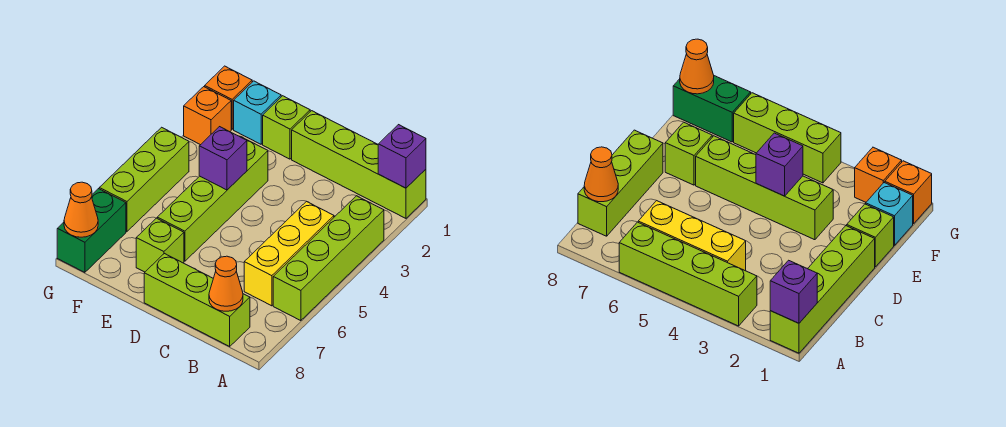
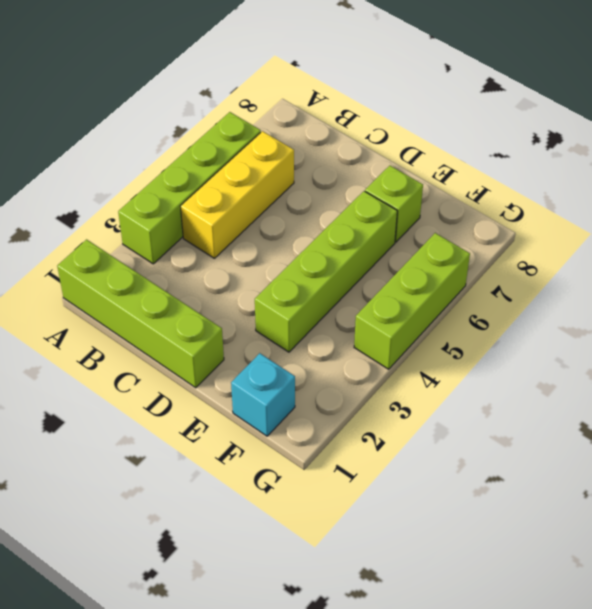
none -> lime brick B8:D8 level 1
none -> lime brick E1 level 1
none -> orange brick G1 level 1

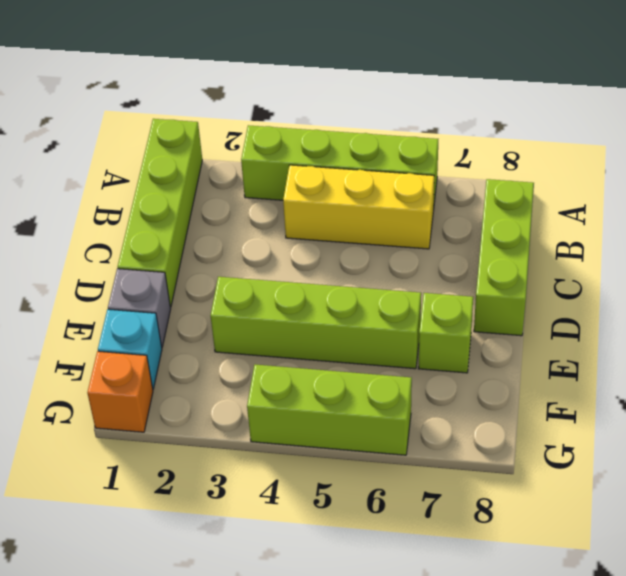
grey brick E1 level 1 -> lime brick E1 level 1
none -> orange brick G2 level 1
none -> green brick G7:G8 level 1
none -> purple brick A1 level 2

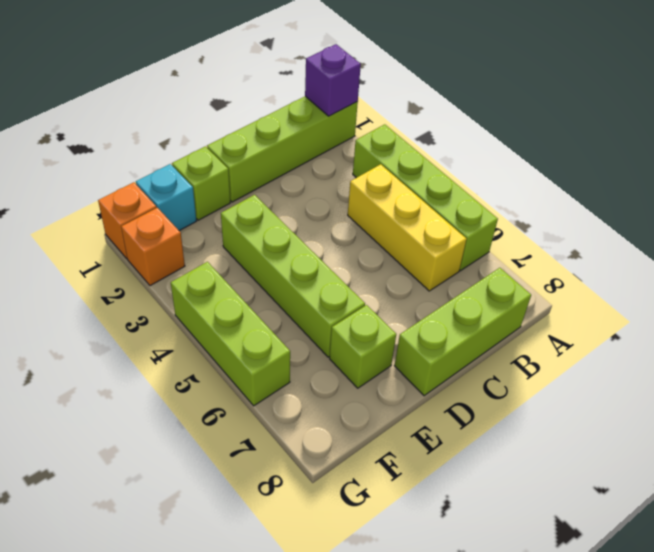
none -> green brick G7:G8 level 1
none -> orange cone B8 level 2
none -> purple brick E4 level 2

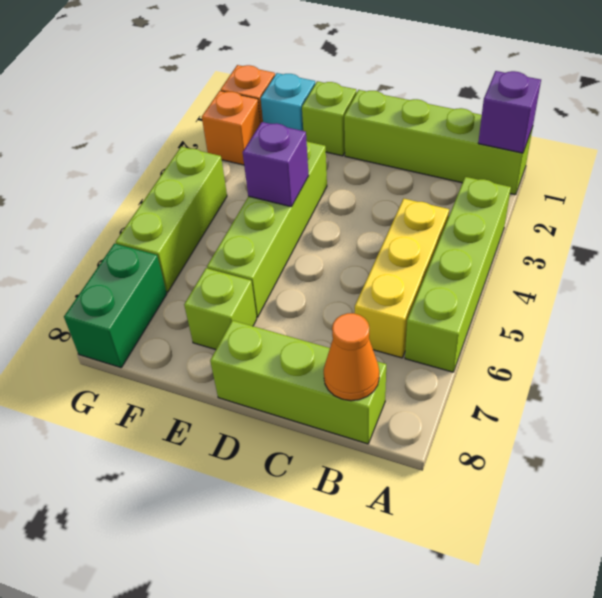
none -> orange cone G8 level 2

